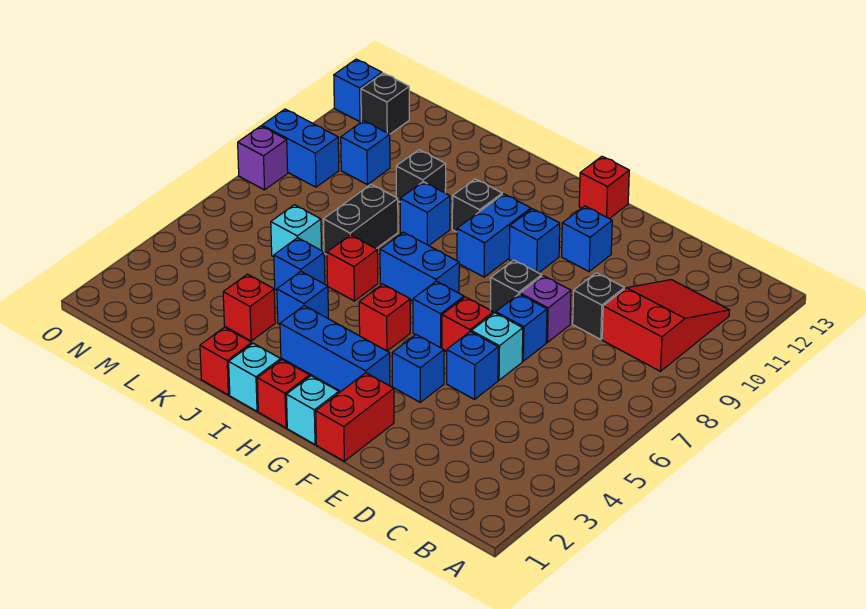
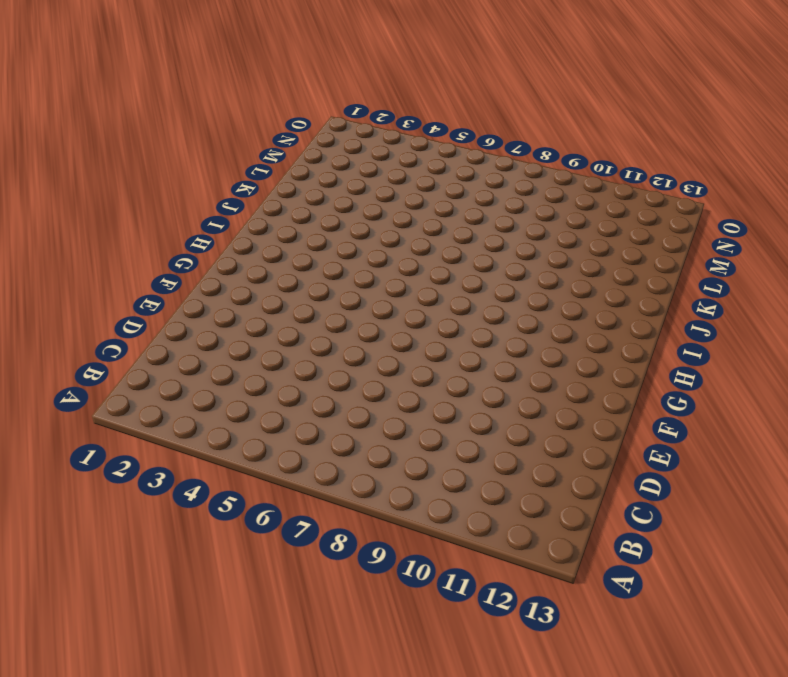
none -> red slope B9:C11 level 1 top 9
none -> black brick D9 level 1
none -> blue brick E5 level 1
none -> cyan brick E6 level 1

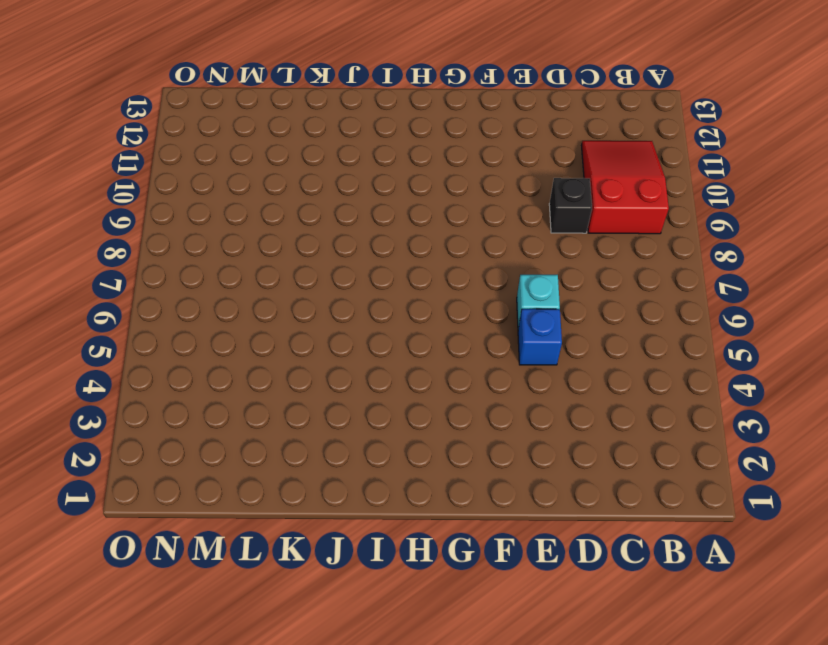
none -> blue brick E7 level 1
none -> purple brick E8 level 1
none -> red brick F1:F2 level 1
none -> blue brick F4 level 1

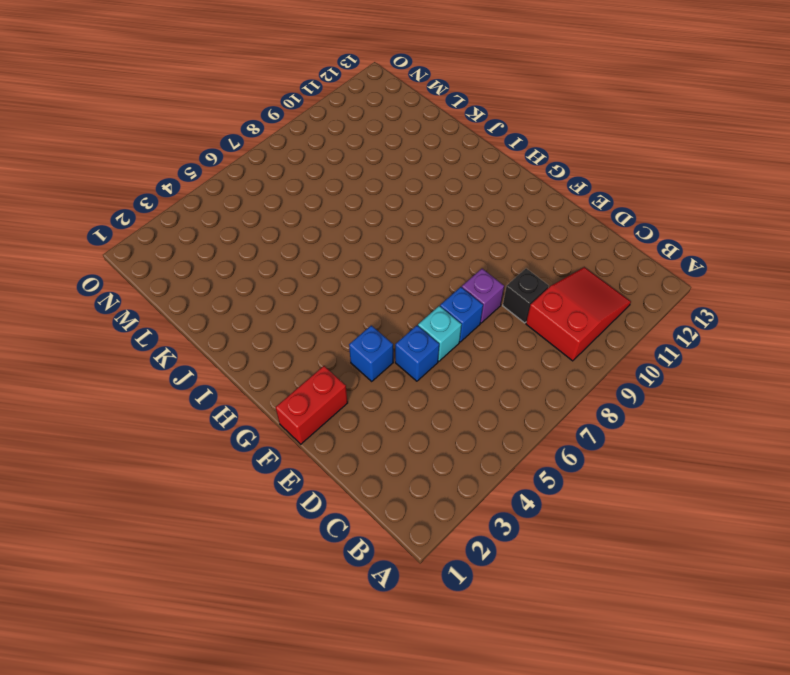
none -> red brick F6 level 1
none -> black brick F8 level 1
none -> blue brick F11 level 1
none -> cyan brick G1 level 1

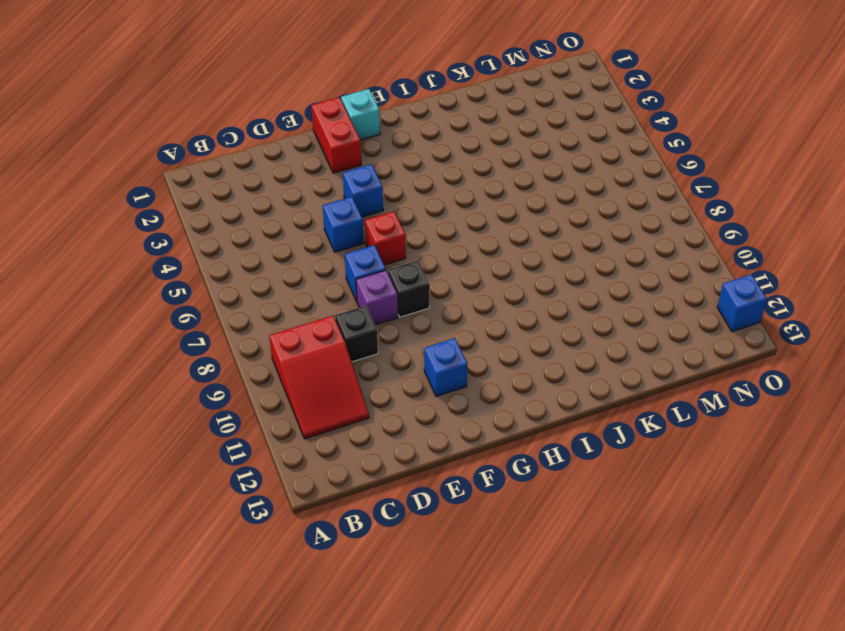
none -> cyan brick E6 level 1
none -> blue brick G3:I3 level 1
none -> blue brick G6 level 1
none -> blue brick G10 level 1

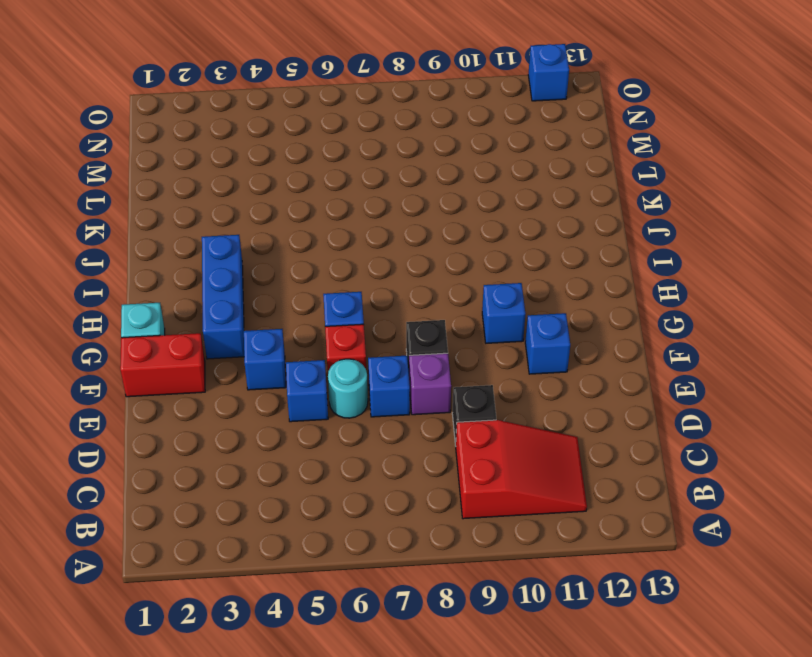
cyan round brick E6 level 1 -> cyan brick E6 level 1
none -> red brick G13 level 1
none -> red brick H1 level 1
none -> red brick H5 level 1
none -> blue brick H7:I7 level 1

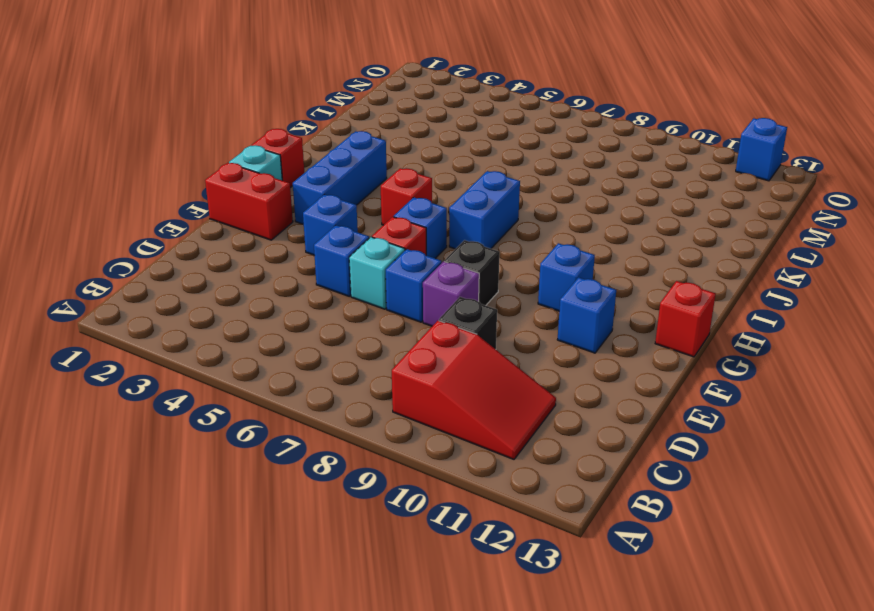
none -> blue brick H9:H10 level 1
none -> cyan brick I1 level 1
none -> black brick I10 level 1
none -> red brick J1 level 1

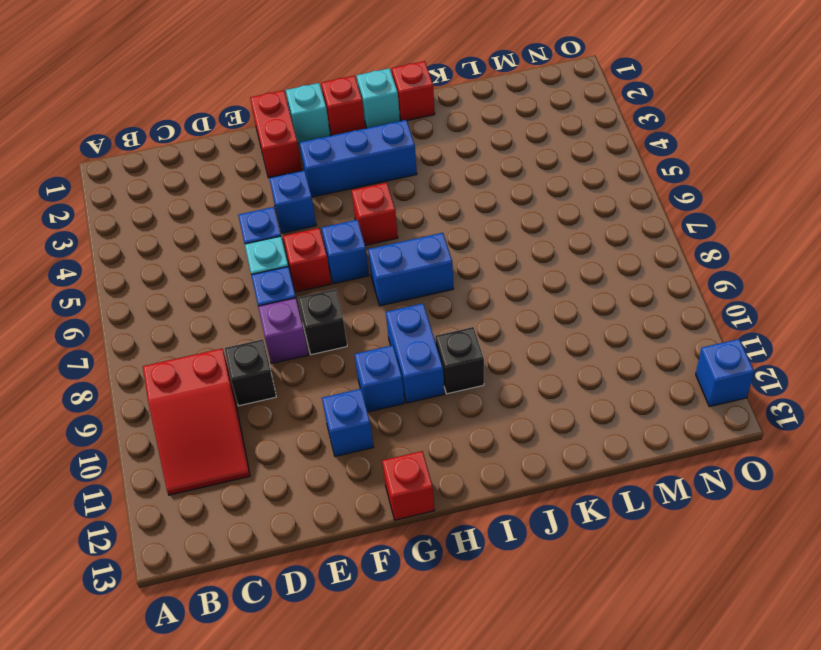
none -> blue brick J4 level 1
none -> red brick J6 level 1
none -> blue brick J9 level 1
none -> red brick K3 level 1

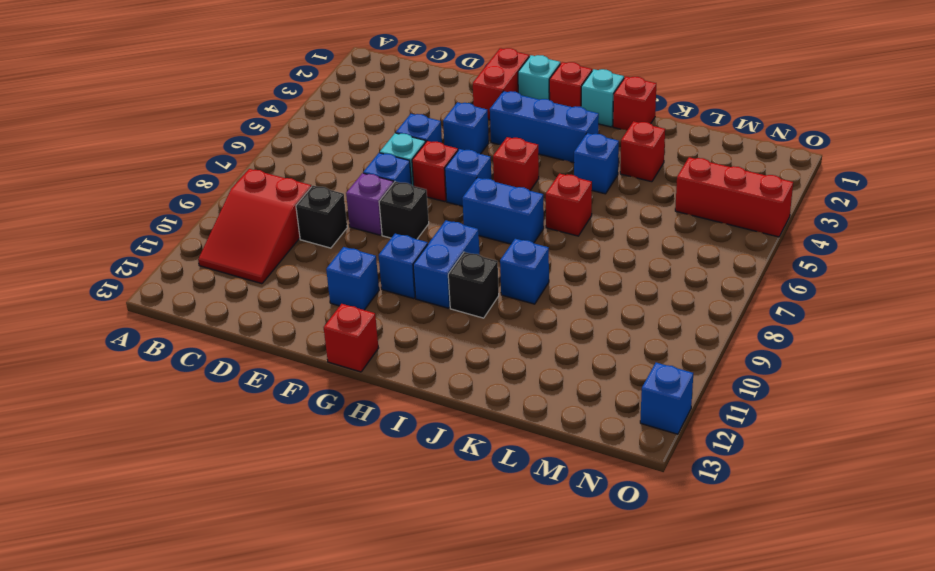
red brick M4:O4 level 1 -> none
none -> blue brick K5 level 1
none -> black brick K7:K8 level 1
none -> black brick K10 level 1
none -> cyan brick L6 level 1

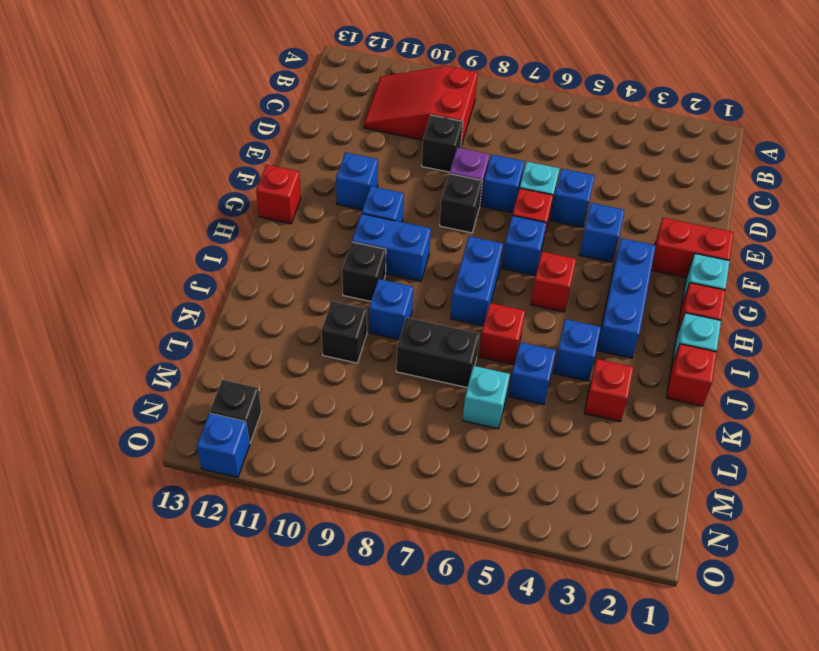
none -> blue brick M10 level 1
none -> blue brick N9:O9 level 1
none -> purple brick O8 level 1

